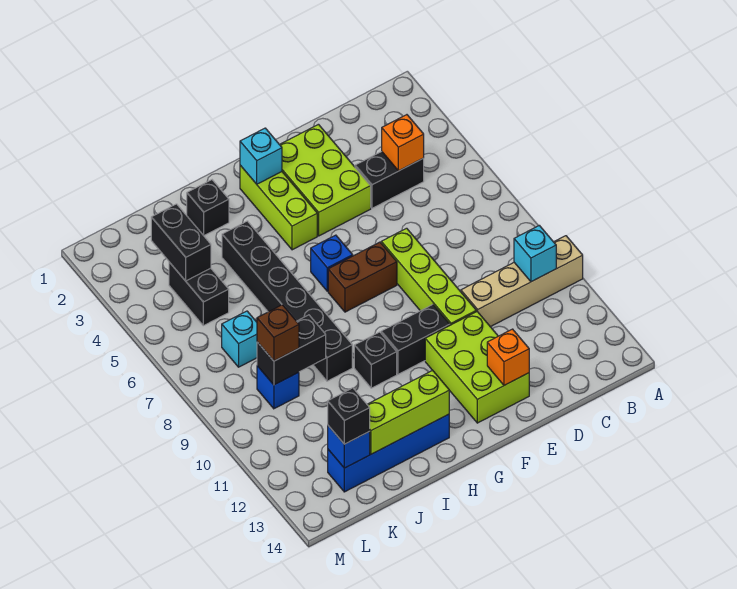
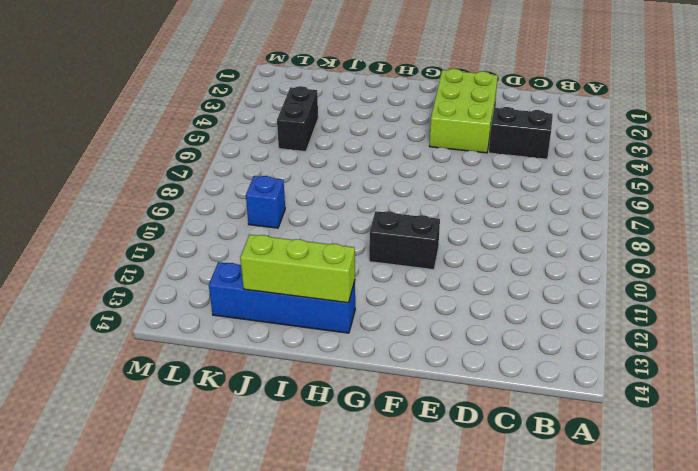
none -> tan brick A10:D10 level 1
none -> lime brick E7:E10 level 1
none -> lime brick E11:F13 level 1

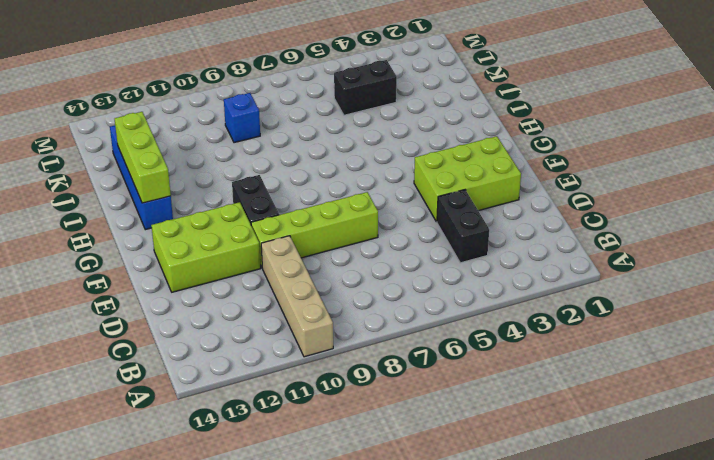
none -> brown brick F7:G7 level 1
none -> lime brick G2:G4 level 1
none -> blue brick G6 level 1

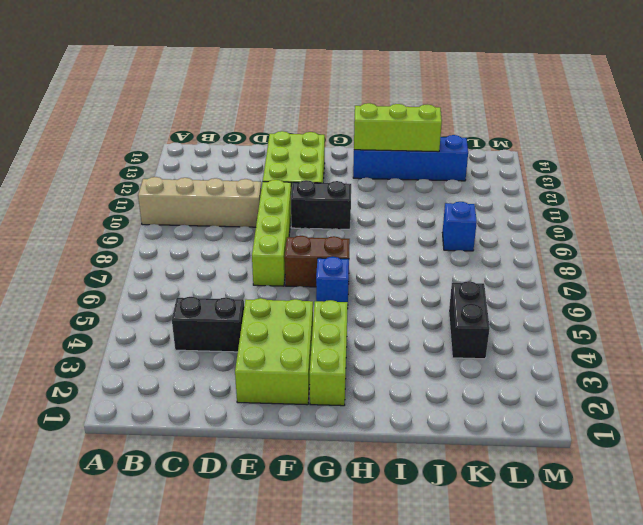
none -> black brick H10 level 1
none -> black brick I2 level 1
none -> black brick I4:I9 level 1

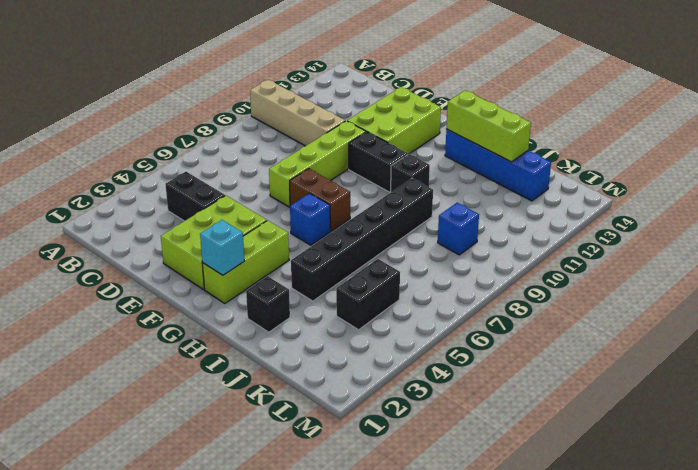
none -> cyan brick K7 level 1
none -> cyan brick B10 level 2
none -> orange brick C4 level 2

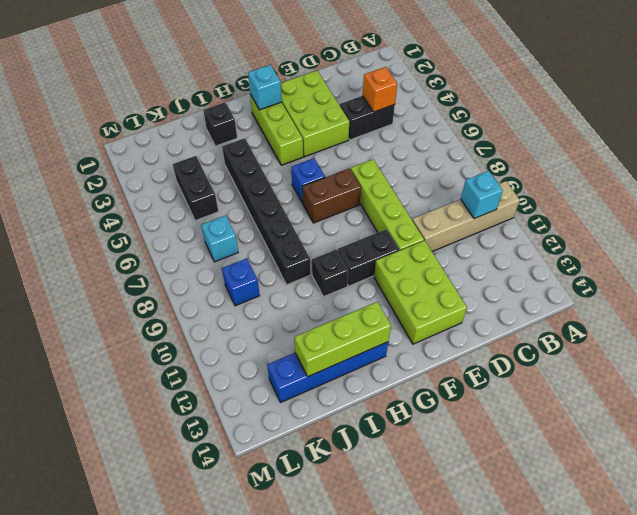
none -> orange brick E13 level 2
none -> black brick J9:K9 level 2
none -> black brick K3:K4 level 2

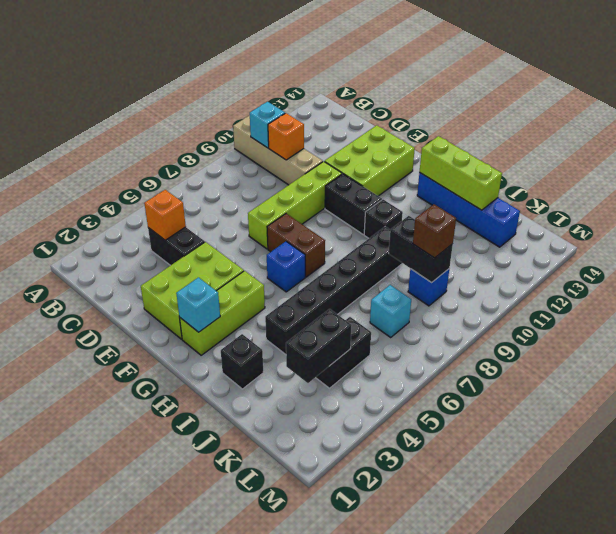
orange brick C10 level 2 -> orange brick E13 level 2
none -> blue brick K13 level 2
none -> black brick K13 level 3

